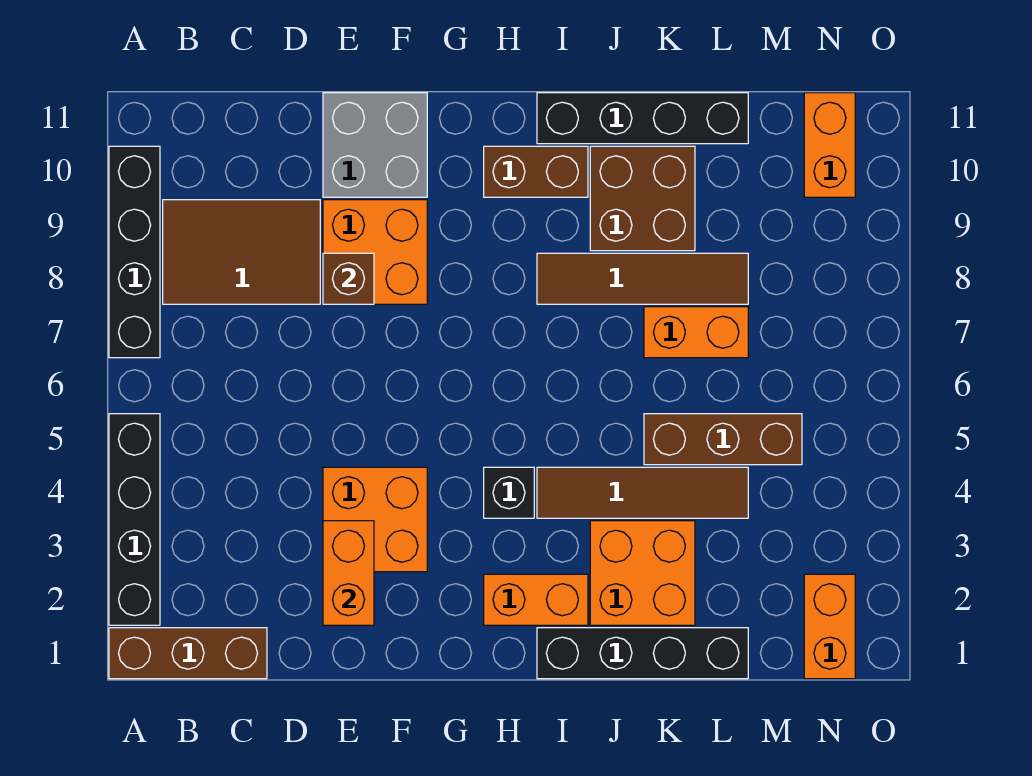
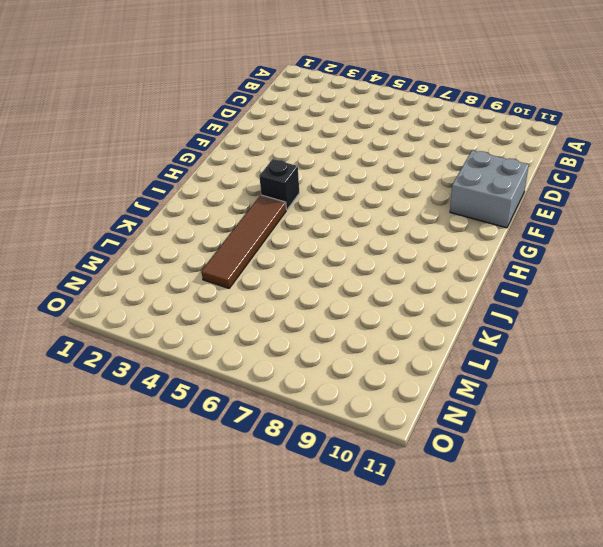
none -> brown brick A1:C1 level 1
none -> black brick A2:A5 level 1
none -> black brick A7:A10 level 1

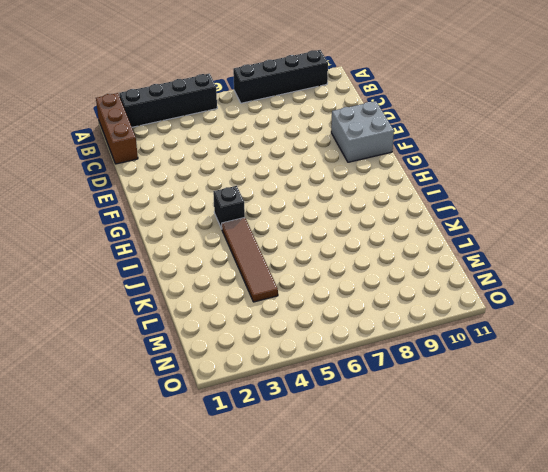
none -> brown tile B8:D9 level 1
none -> orange brick E3:F4 level 1
none -> orange brick E8:F9 level 1

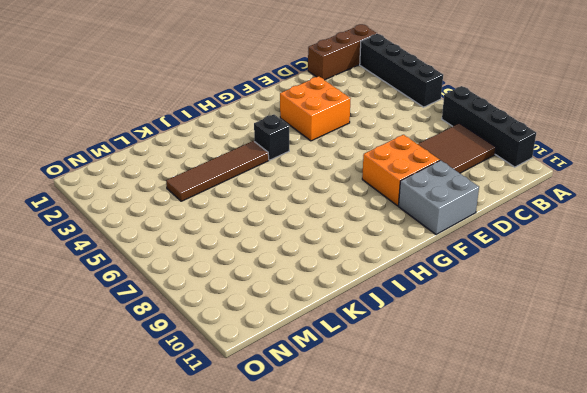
none -> orange brick H2:I2 level 1
none -> brown brick H10:I10 level 1
none -> black brick I1:L1 level 1

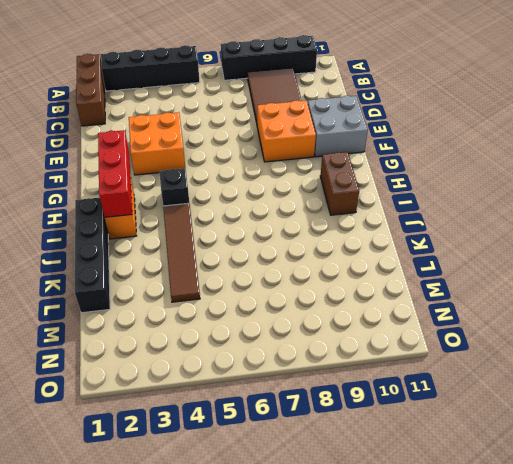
red brick G2:I2 level 2 -> none
none -> brown tile I8:L8 level 1
none -> black brick I11:L11 level 1
none -> orange brick J2:K3 level 1

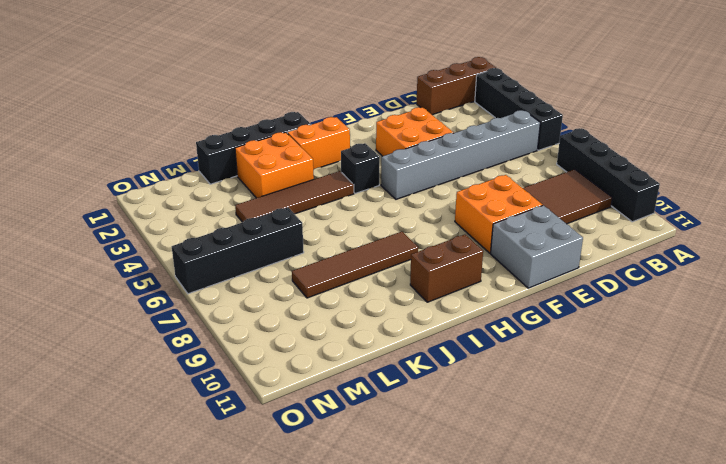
grey brick B5:G5 level 1 -> none
black brick L6:O6 level 1 -> black brick I11:L11 level 1
none -> brown brick J9:K10 level 1
none -> brown brick K5:M5 level 1
none -> orange brick K7:L7 level 1

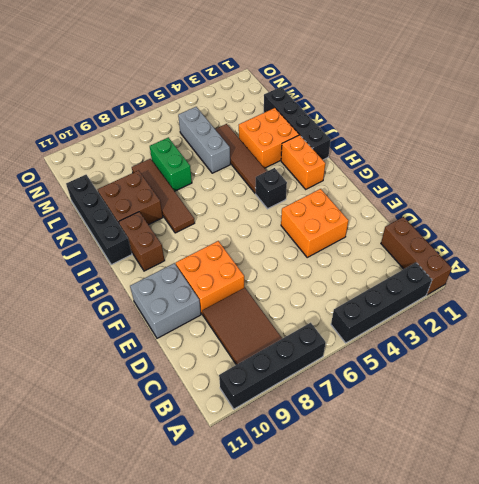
grey brick K5:M5 level 1 -> brown brick K5:M5 level 1
green brick K7:L7 level 1 -> orange brick K7:L7 level 1
none -> orange brick N1:N2 level 1
none -> orange brick N10:N11 level 1
none -> orange brick E2:E3 level 2

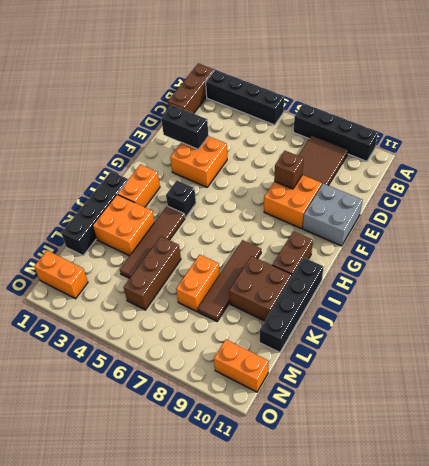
black brick E2:E3 level 2 -> orange brick E2:E3 level 2

